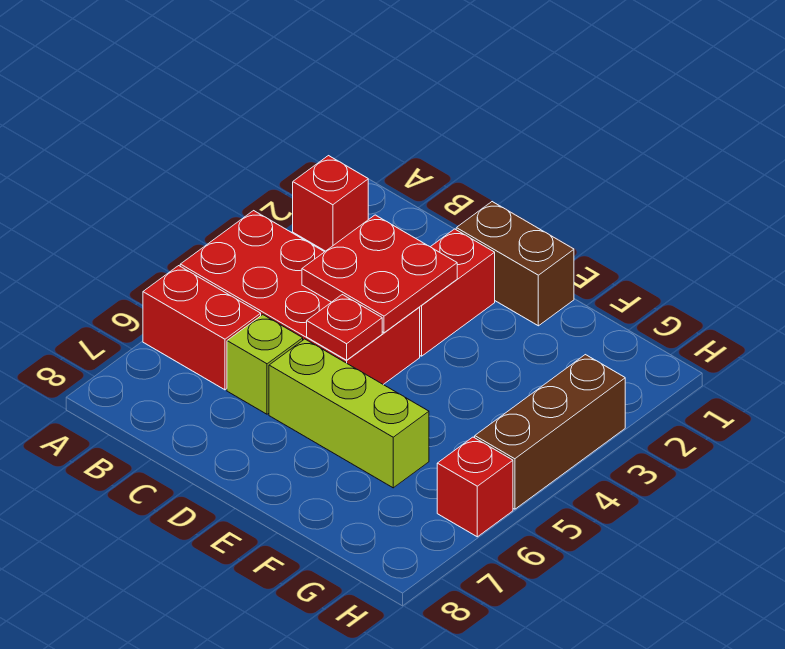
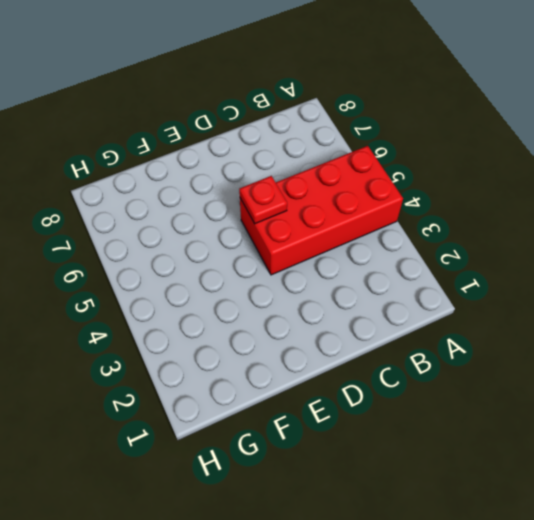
none -> red brick A2 level 1
none -> red brick A6:B6 level 1

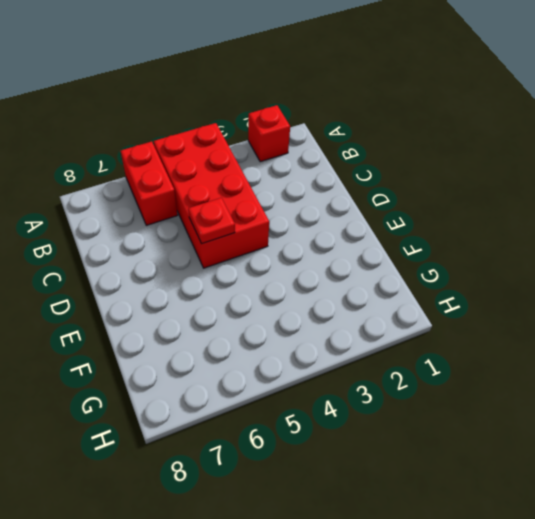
none -> lime brick C6 level 1
none -> brown brick D1:E1 level 1

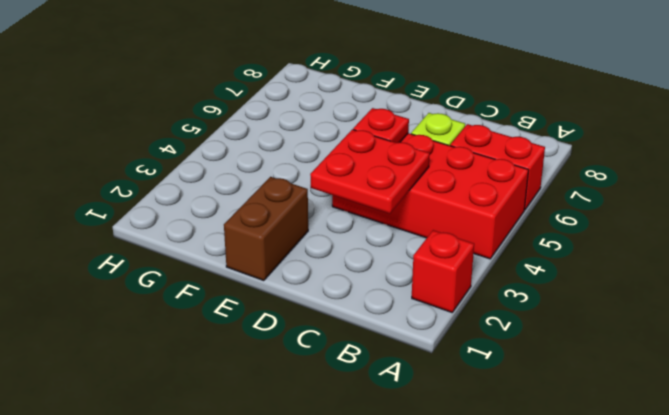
brown brick E1:E2 level 1 -> brown brick D1:E1 level 1
none -> red brick D2:D3 level 1
none -> lime brick D6:F6 level 1

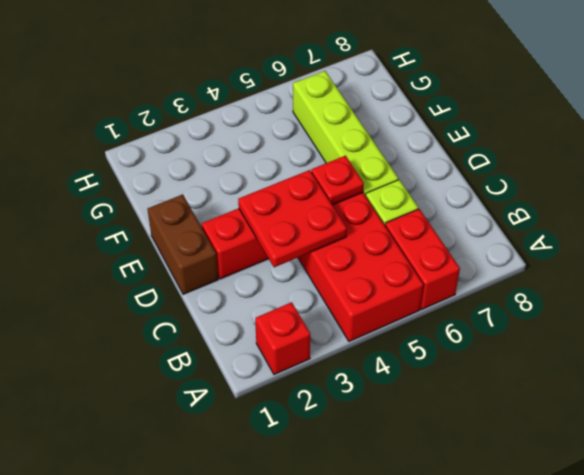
lime brick D6:G6 level 1 -> lime brick D6:F6 level 1
none -> brown brick H3:H5 level 1
none -> red brick H6 level 1

